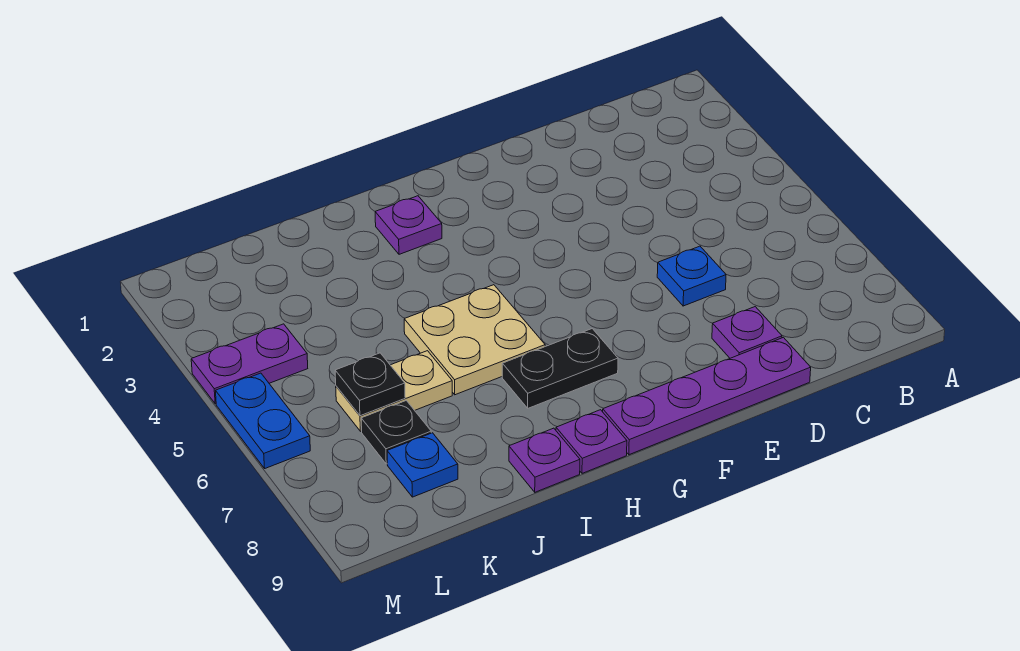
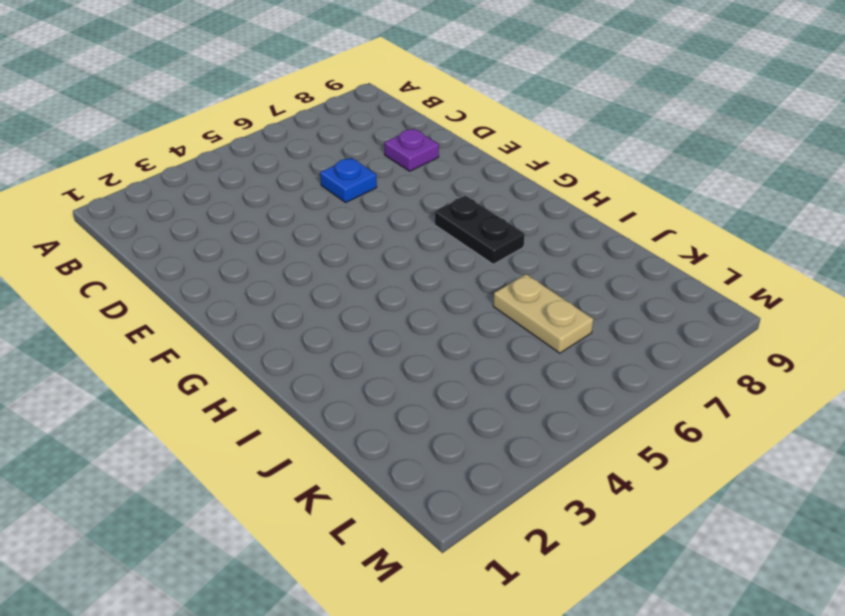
none -> purple plate D9:G9 level 1
none -> purple plate H2 level 1
none -> tan plate H5:I6 level 1

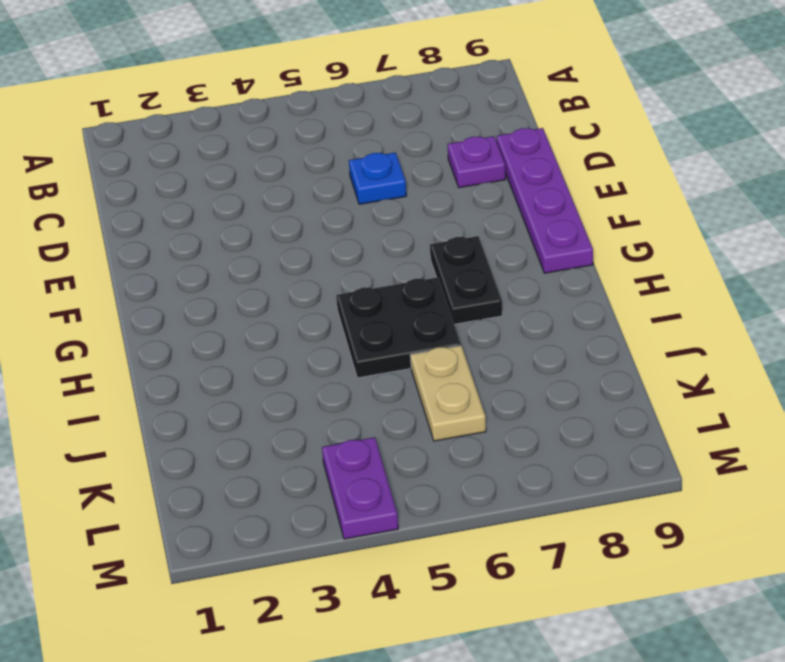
black plate H5:I6 level 1 -> tan plate H5:I6 level 1
none -> purple plate H2 level 1
none -> purple plate H9 level 1
none -> purple plate I9 level 1

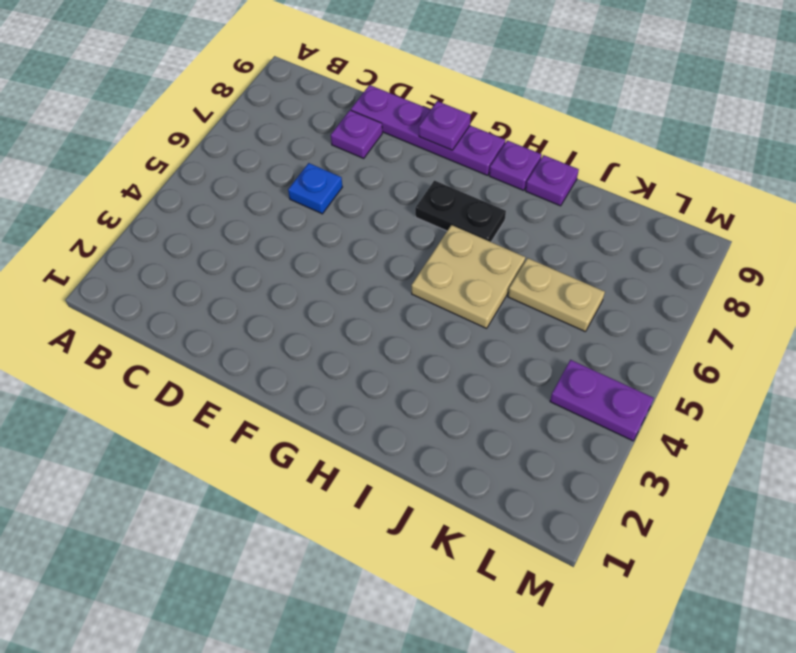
purple plate F9 level 2 -> purple plate H2 level 1
none -> black plate K7 level 1
none -> blue plate K8 level 1
none -> blue plate M5:M6 level 1

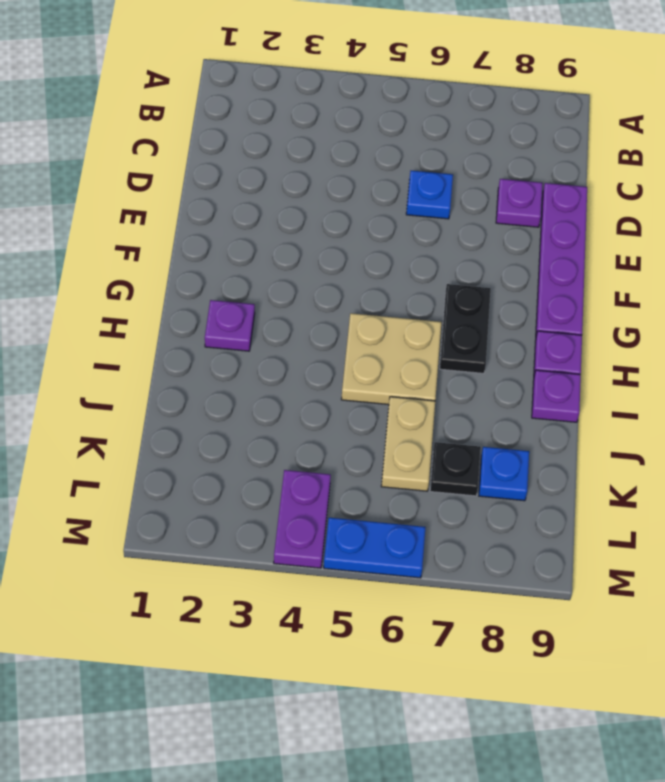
none -> black plate K6 level 2

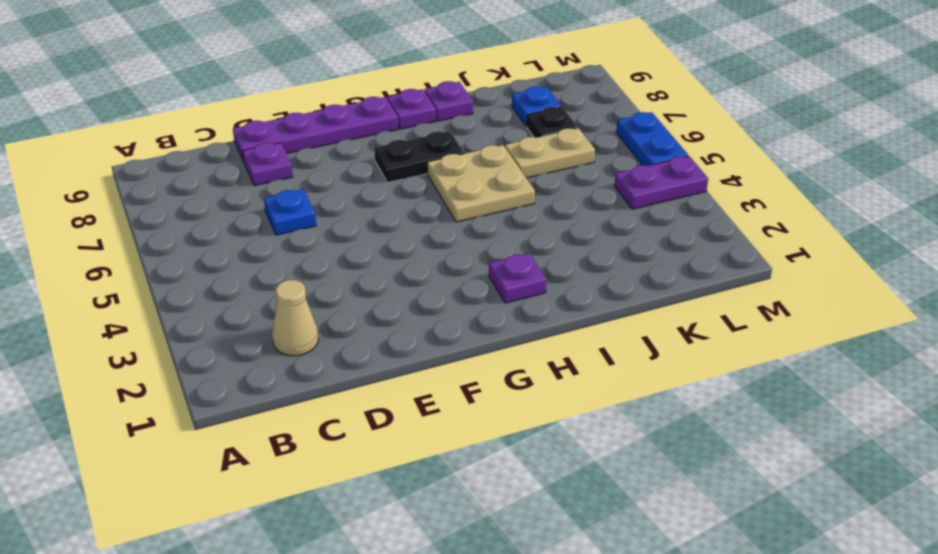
tan cone C2 level 1 -> none
none -> black plate K6 level 2

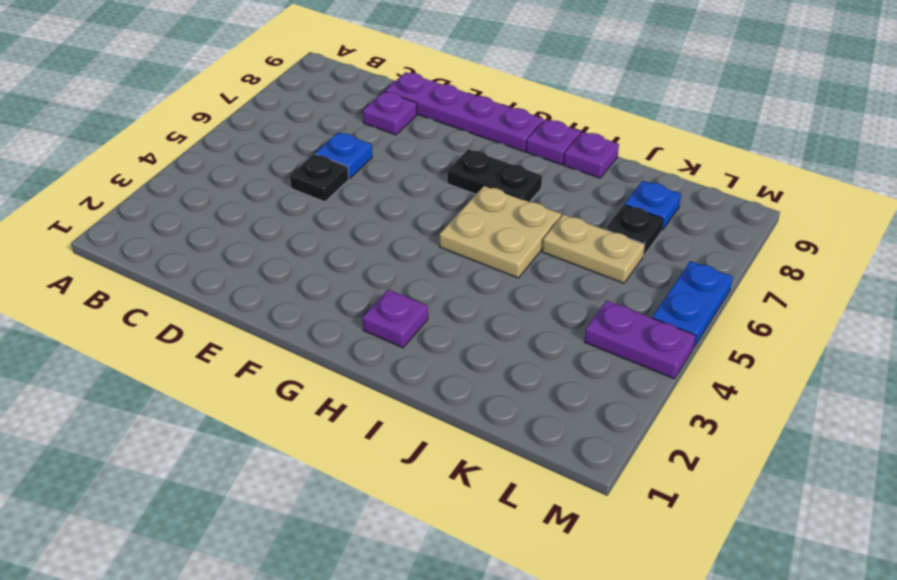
black plate D5 level 1 -> black plate K6 level 2

